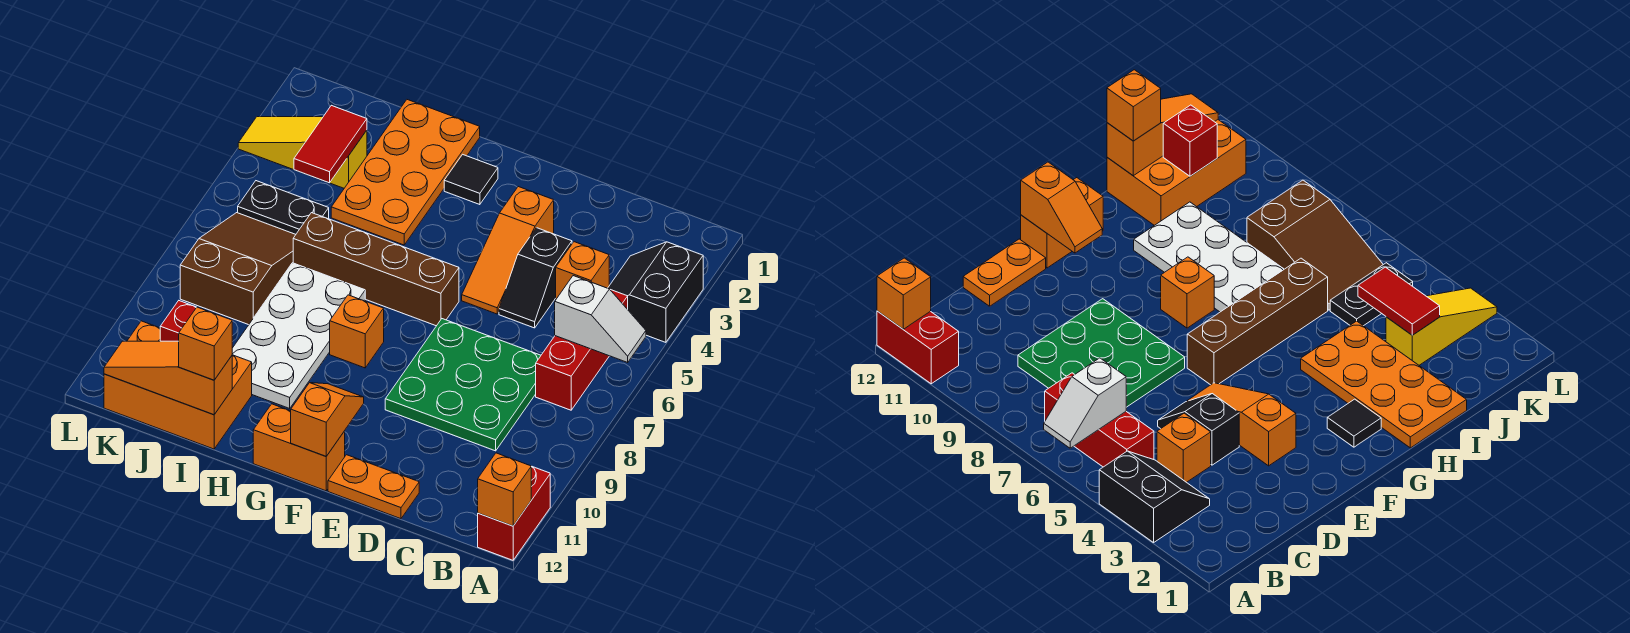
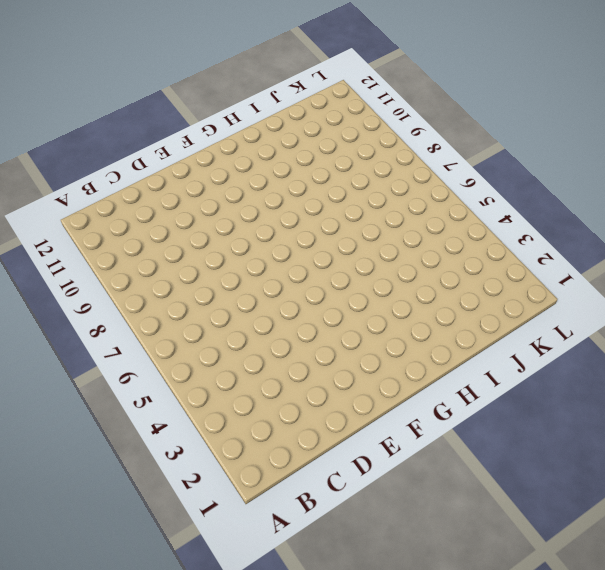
none -> black slope A3:B4 level 1 top A
none -> red brick A11:A12 level 1
none -> red brick B5:B7 level 1

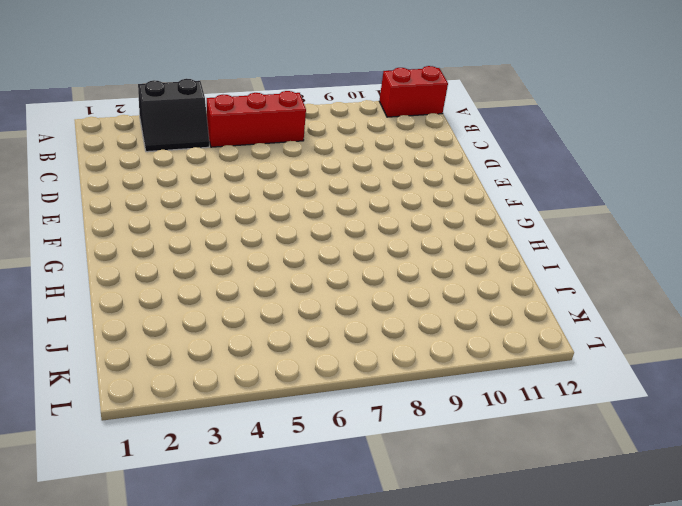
none -> orange brick C4 level 1
none -> green plate C7:E9 level 1
none -> black slope D4:D5 level 1 top 4

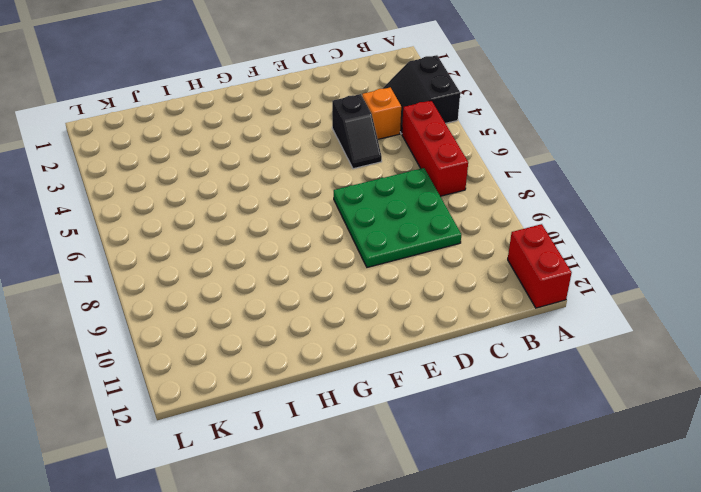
none -> orange plate D12:E12 level 1
none -> orange slope E3:E5 level 1 top 3
none -> brown brick F6:I6 level 1

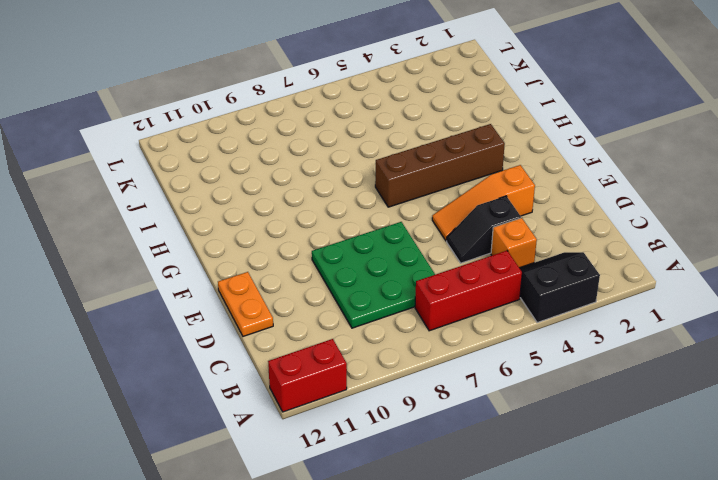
brown brick G3:G6 level 1 -> brown brick F6:I6 level 1
none -> orange brick F12:G12 level 1
none -> black tile G2 level 1
none -> orange brick G8 level 1

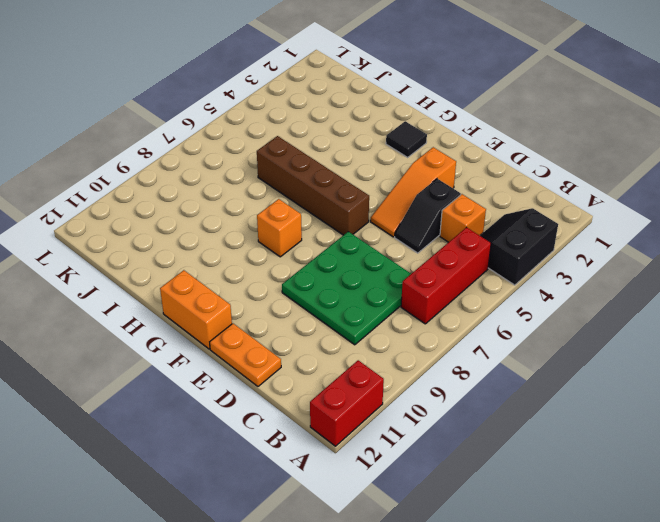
none -> orange plate H1:I4 level 1
none -> white plate H7:I10 level 1
none -> orange brick I11:K12 level 1

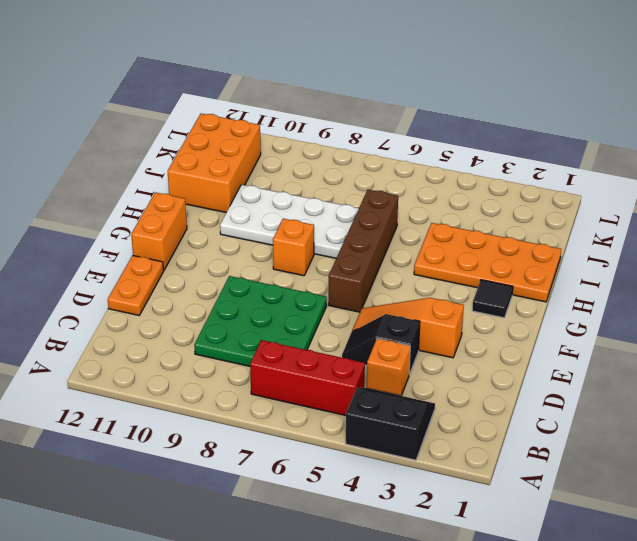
none -> red brick A11:A12 level 1
none -> yellow slope J3:L3 level 1 top J
none -> black plate J5:K5 level 1

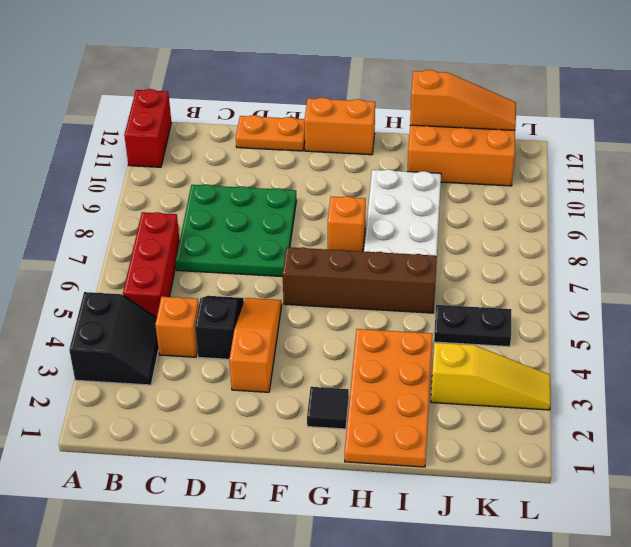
none -> brown slope J6:K8 level 1 top 8
none -> white slope A6:B6 level 2 top B
none -> orange brick A12 level 2

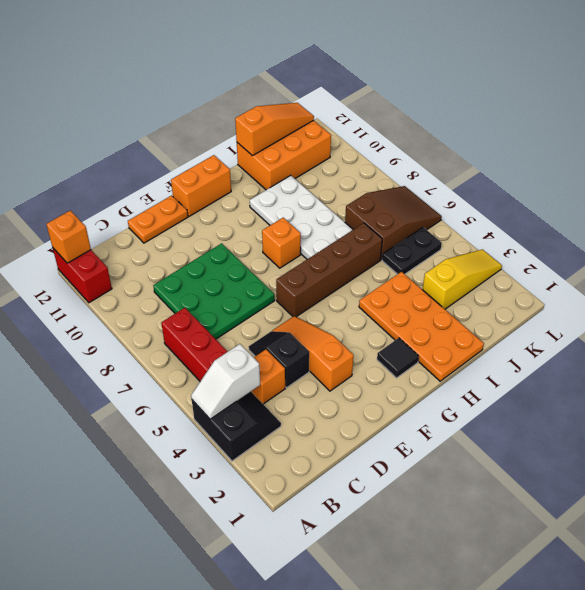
white slope A4:B4 level 2 top B -> white slope A6:B6 level 2 top B
brown slope J6:L7 level 1 top J -> brown slope J6:K8 level 1 top 8
none -> orange slope F11:F12 level 2 top 12
none -> red tile J3:J4 level 2
none -> red brick J11 level 2

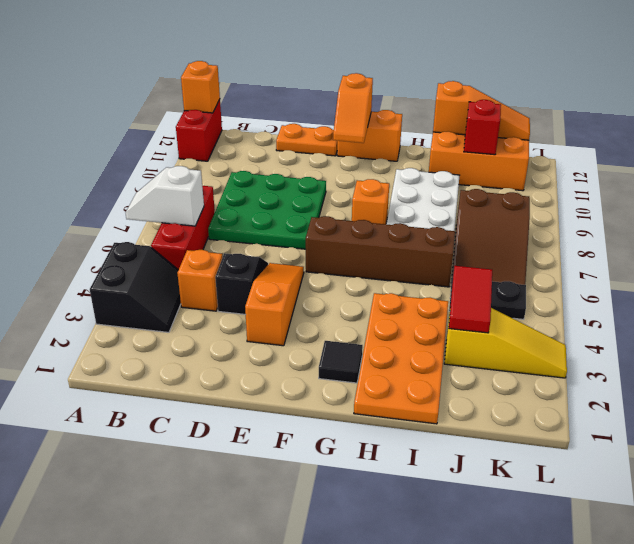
none -> orange brick I12 level 3

